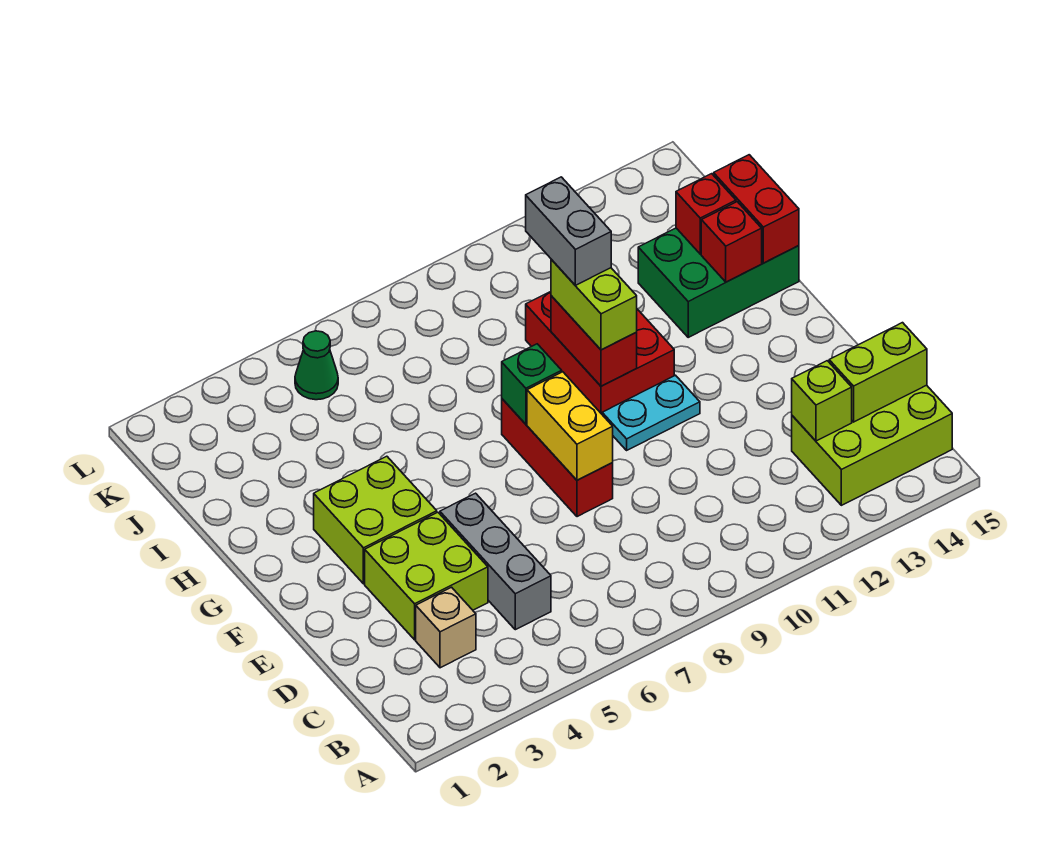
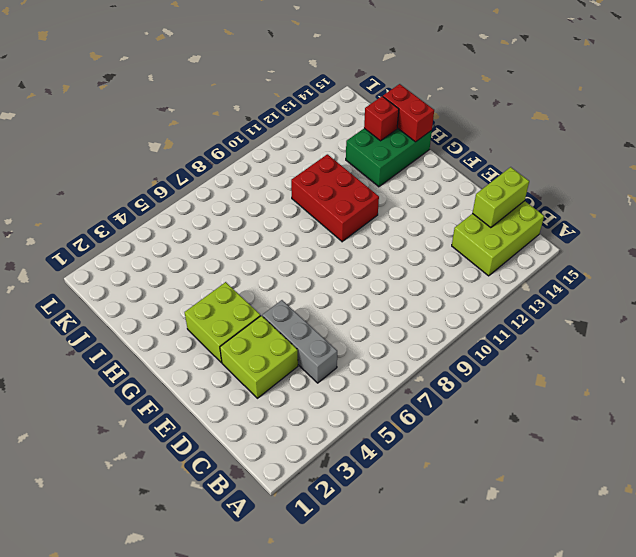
none -> tan brick C3 level 1
none -> red brick E8:G8 level 1
none -> cyan plate F10:F11 level 1

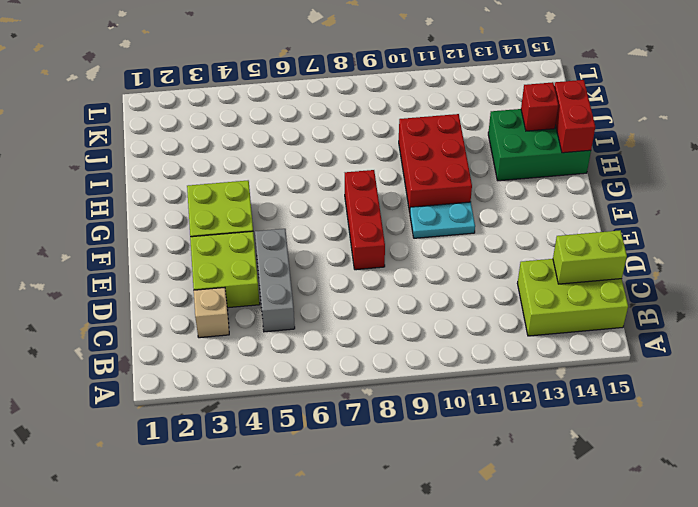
none -> green cone K5 level 1
none -> lime brick C13 level 2
none -> yellow brick E8:F8 level 2

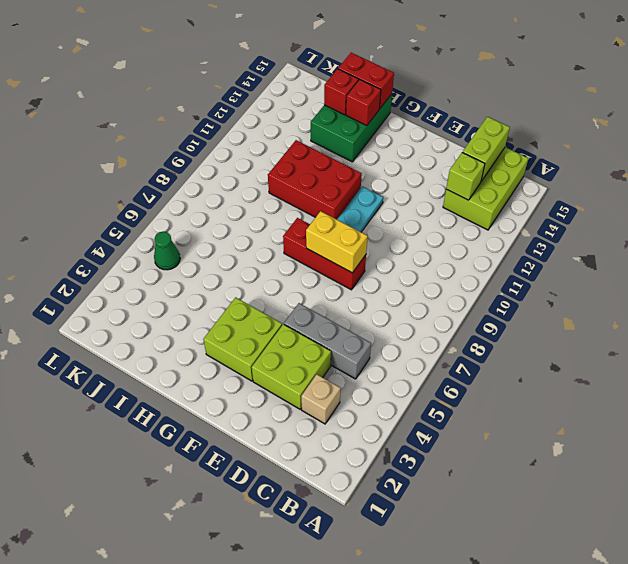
none -> green brick G8 level 2
none -> red brick G10:H10 level 2
none -> lime brick G10:H10 level 3

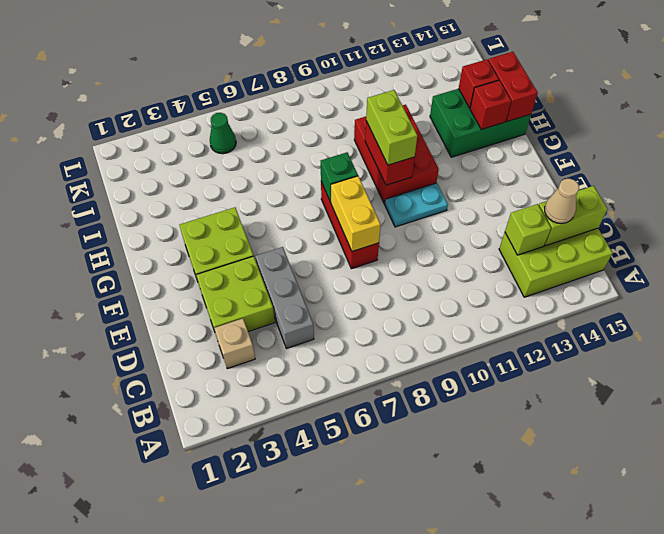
tan cone C14 level 3 -> none
none -> grey brick H10:I10 level 4

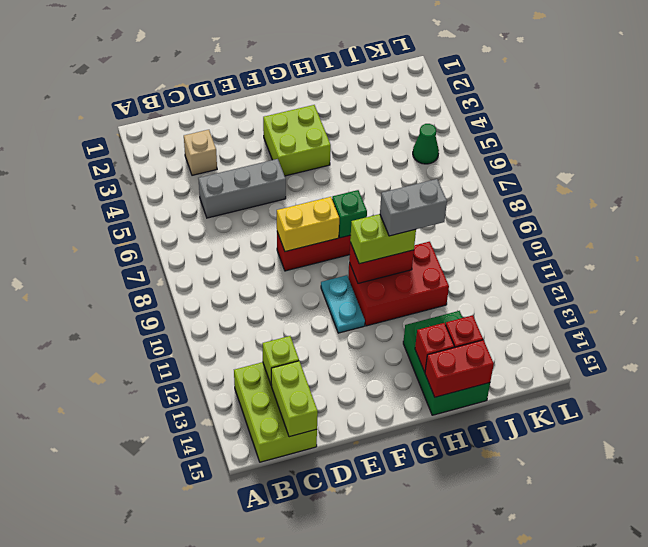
none -> lime brick D3:E4 level 1

